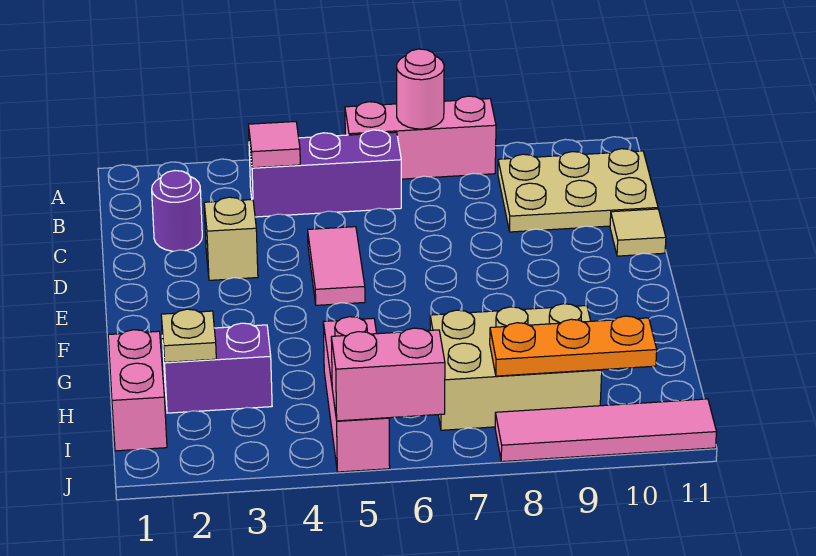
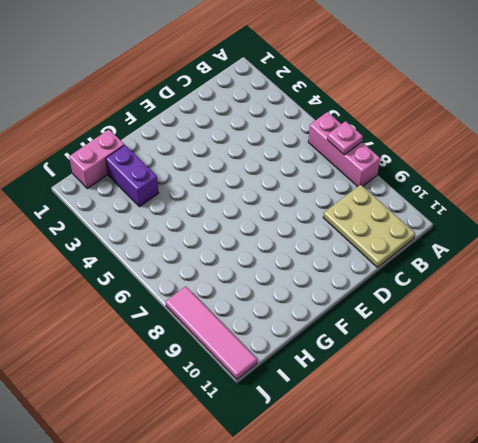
pink plate A7 level 2 -> pink round brick A7 level 2
none -> purple brick B4:B6 level 1
none -> purple round brick C2 level 1
none -> tan brick D3 level 1

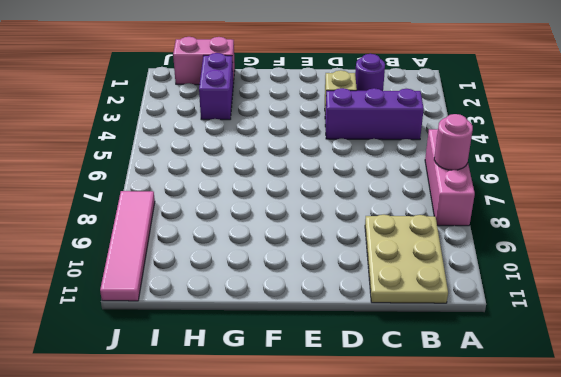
purple brick B4:D4 level 1 -> purple brick B4:B6 level 1
none -> pink tile D5:E5 level 1
none -> tan tile D11 level 1
none -> pink brick H5:J5 level 1

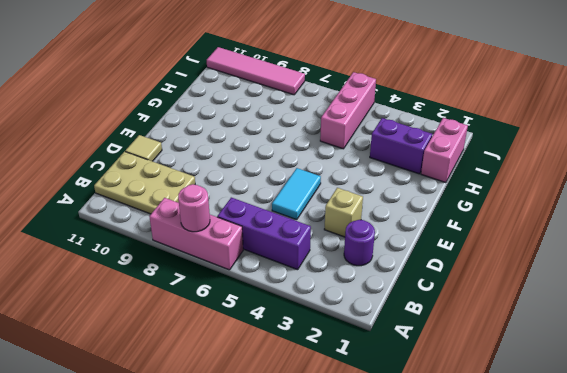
cyan tile D5:E5 level 1 -> pink tile D5:E5 level 1
none -> tan brick H7:I9 level 1
none -> pink tile B4 level 2
none -> tan plate H2 level 2

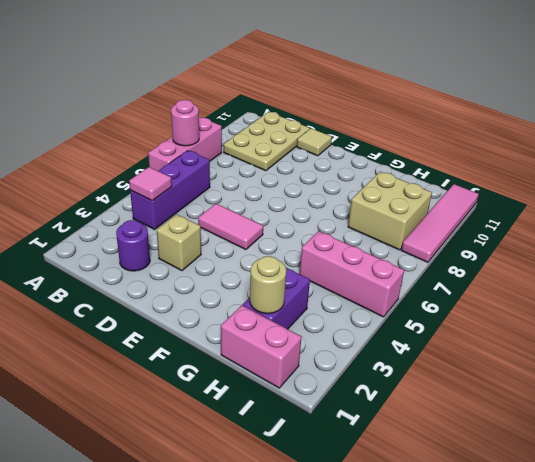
tan round brick H2 level 2 -> tan plate H2 level 2
tan brick H8:I9 level 1 -> tan brick H7:I9 level 1
none -> orange plate I8:I10 level 2
none -> pink brick J5:J6 level 2

